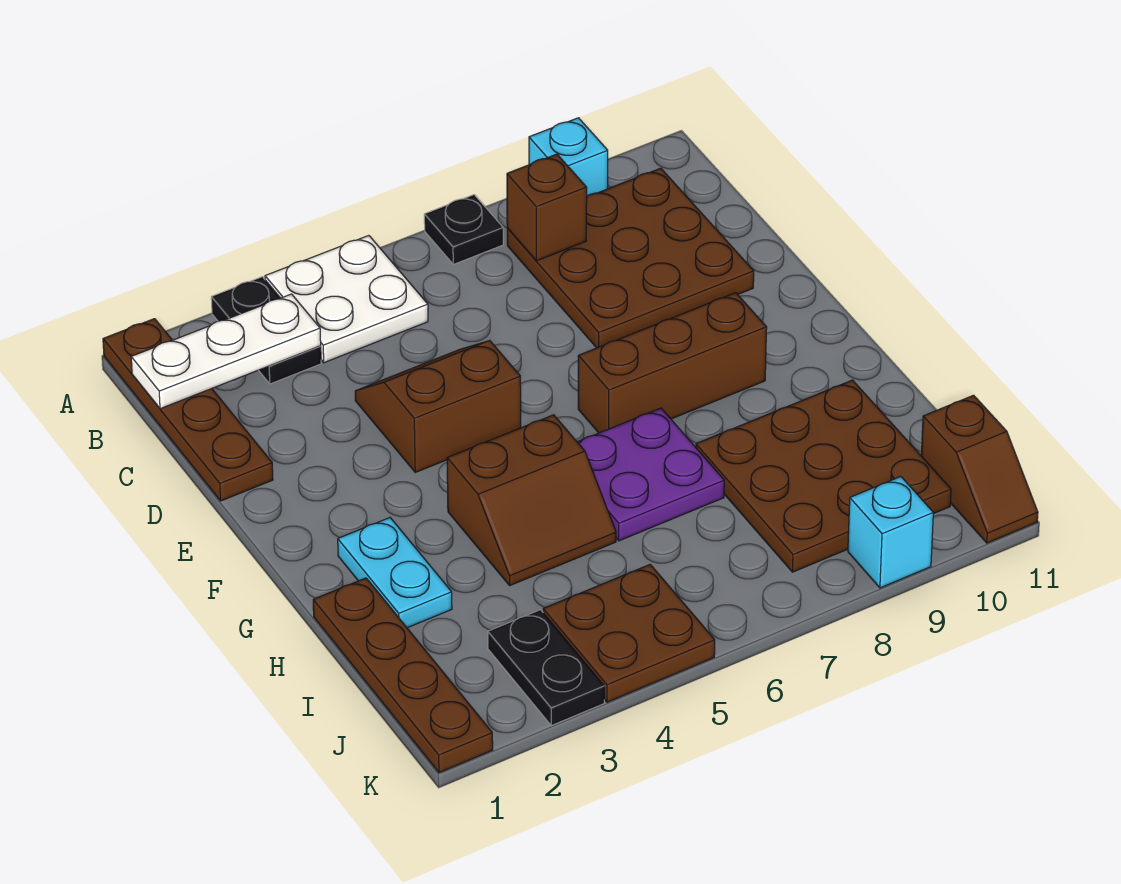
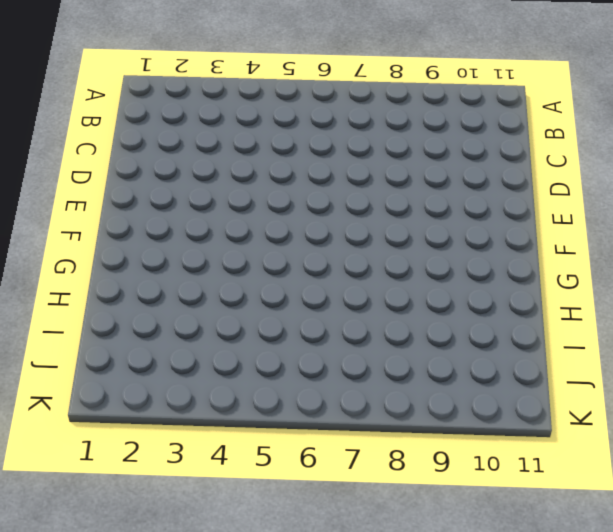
none -> brown plate A1:D1 level 1
none -> black plate A3:B3 level 1
none -> white plate A4:B5 level 1

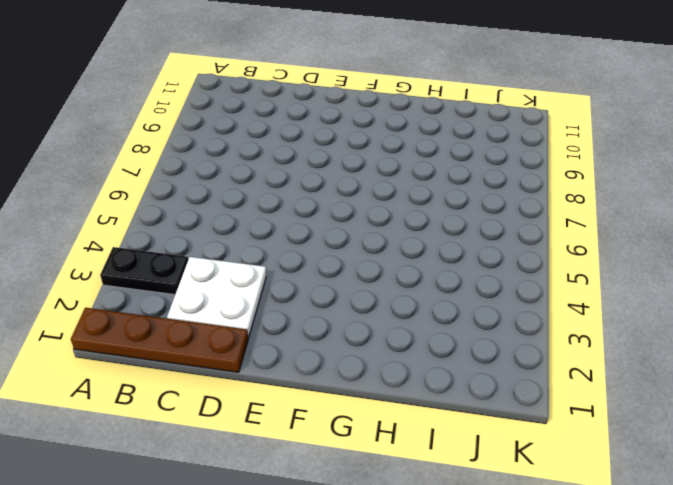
white plate C2:D3 level 1 -> white plate A4:B5 level 1
none -> black plate A7 level 1
none -> cyan brick A9 level 1
none -> brown plate B8:D10 level 1

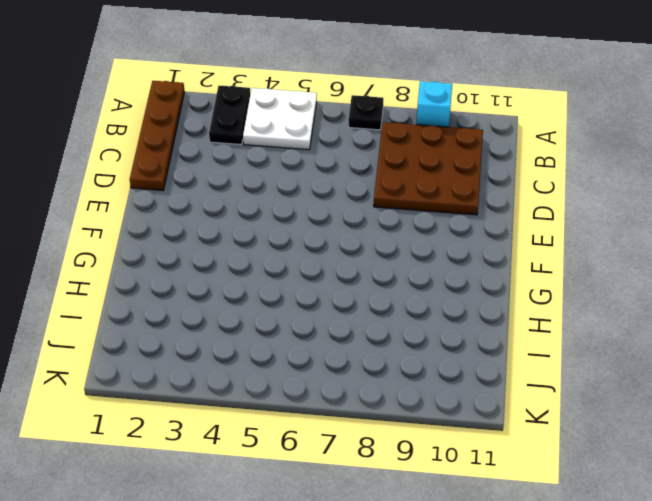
none -> brown slope D4:E5 level 1 top E
none -> brown brick F7:F9 level 1
none -> cyan plate G2:H2 level 1

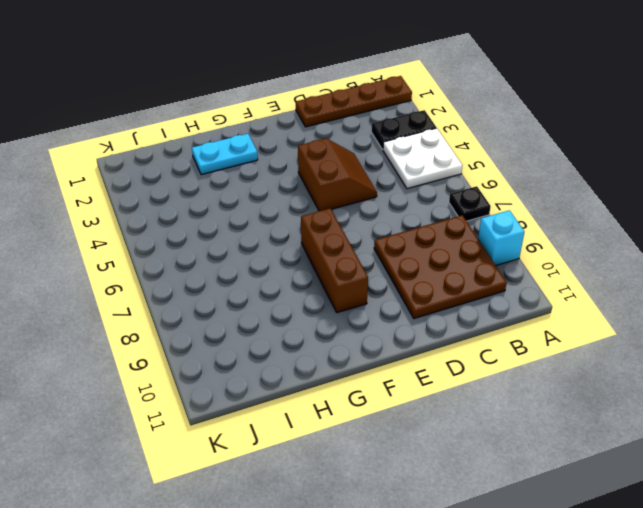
none -> brown slope G4:H5 level 1 top G
none -> purple plate G6:H7 level 1
none -> brown plate H1:K1 level 1

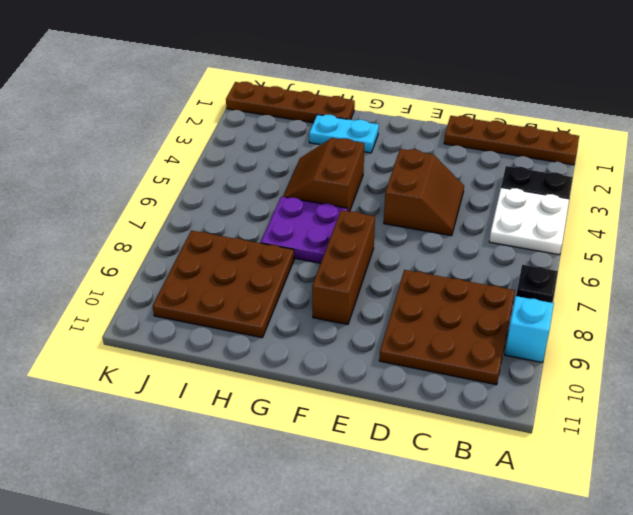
none -> black plate J3:K3 level 1
none -> brown plate J4:K5 level 1
none -> brown slope J11:K11 level 1 top J

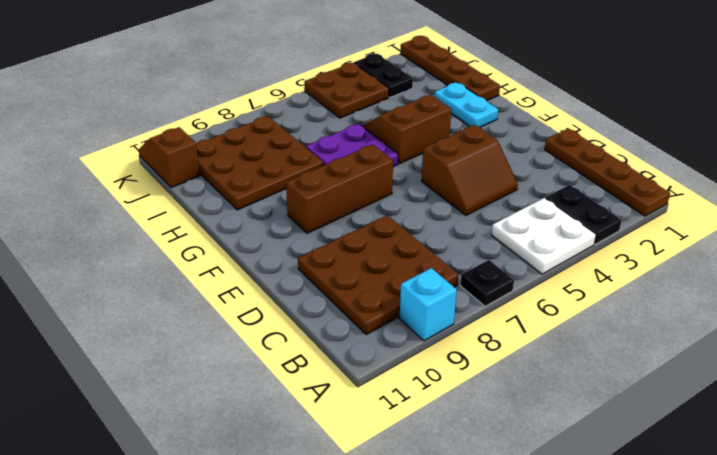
none -> cyan brick K9 level 1
none -> white plate B1:B3 level 2
none -> brown brick B8 level 2

